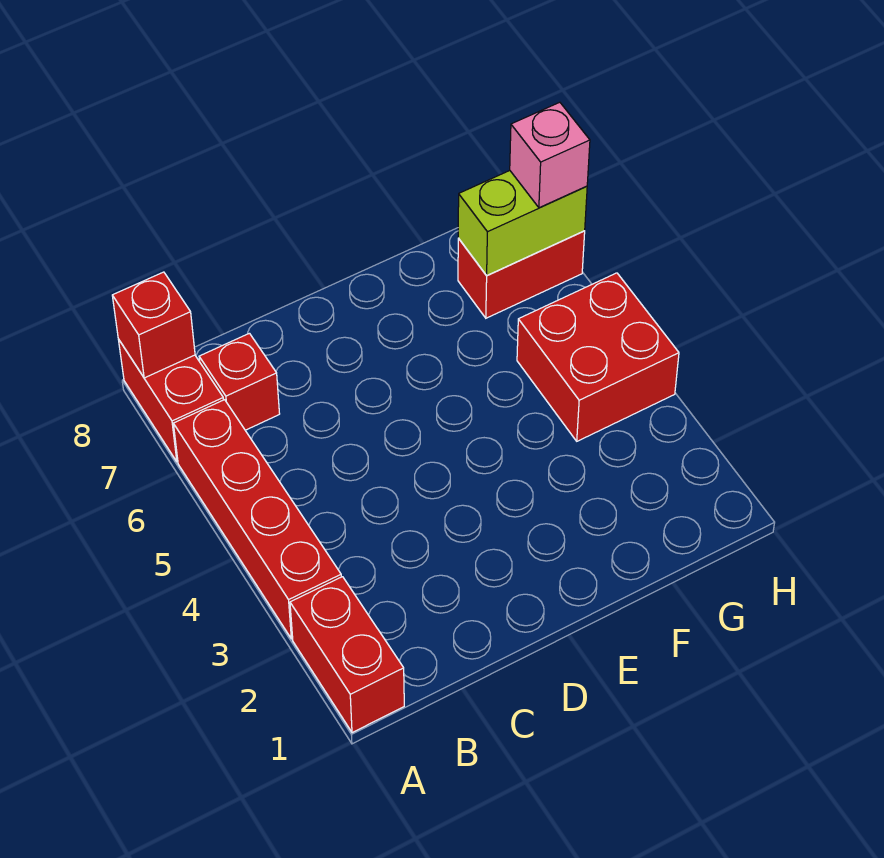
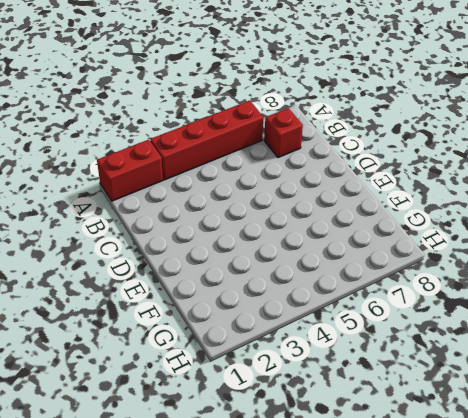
none -> red brick A7:A8 level 1
none -> red brick G4:H5 level 1

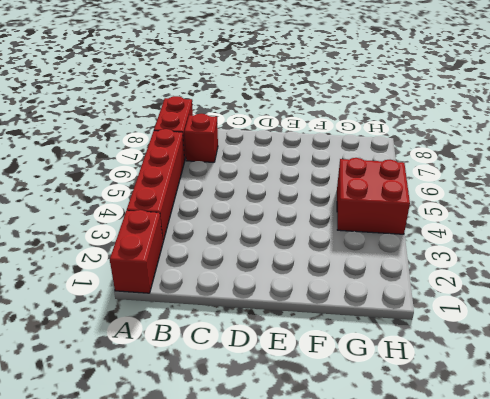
none -> red brick G7:H7 level 1
none -> red brick A8 level 2

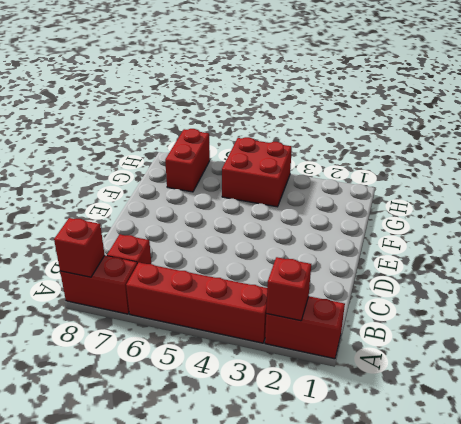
red brick A2 level 2 -> none
none -> lime brick G7:H7 level 2
none -> pink brick H7 level 3

